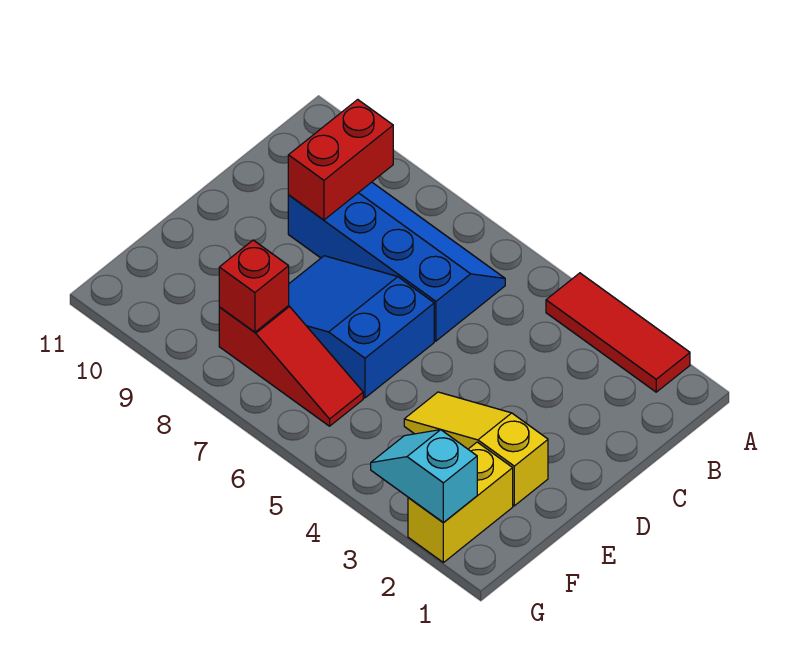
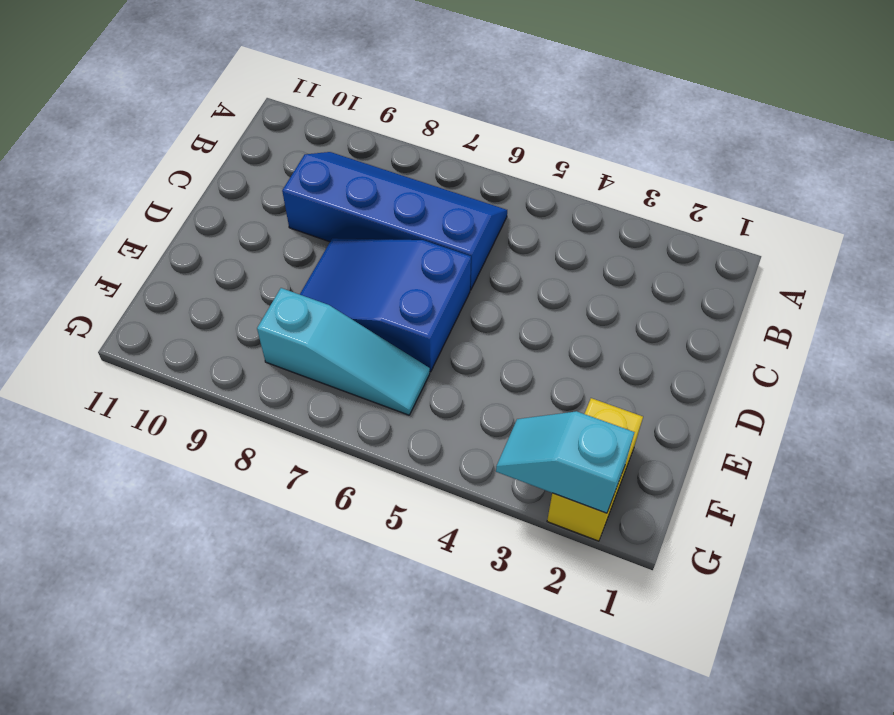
cyan slope F6:F8 level 1 top 8 -> red slope F6:F8 level 1 top 8
none -> red tile A2:A4 level 1
none -> yellow slope E2:E4 level 1 top 2

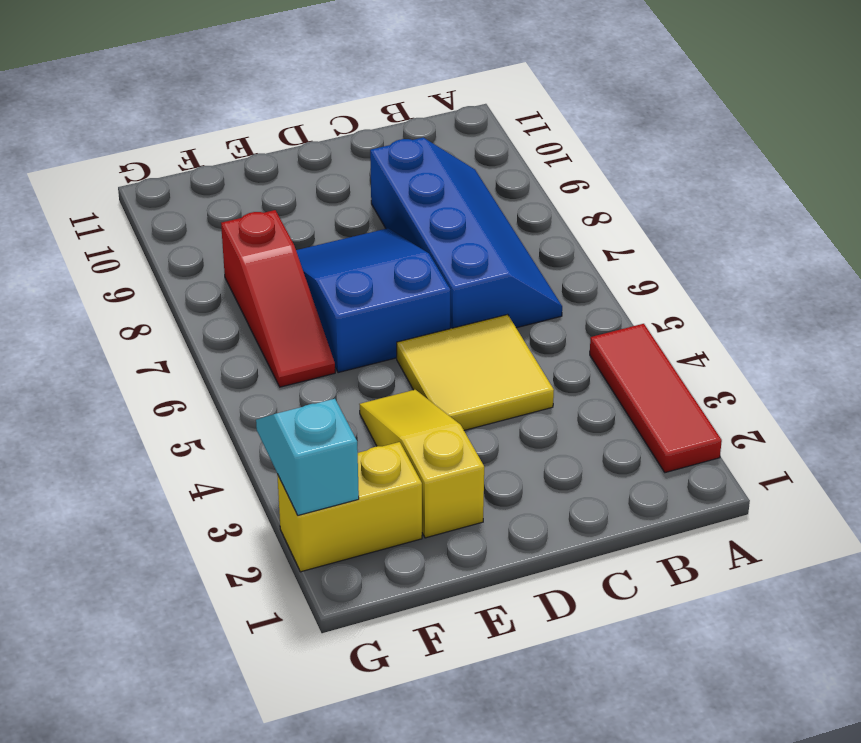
yellow tile C4:D5 level 1 -> none
none -> red brick B9:C9 level 2
none -> red brick F8 level 2

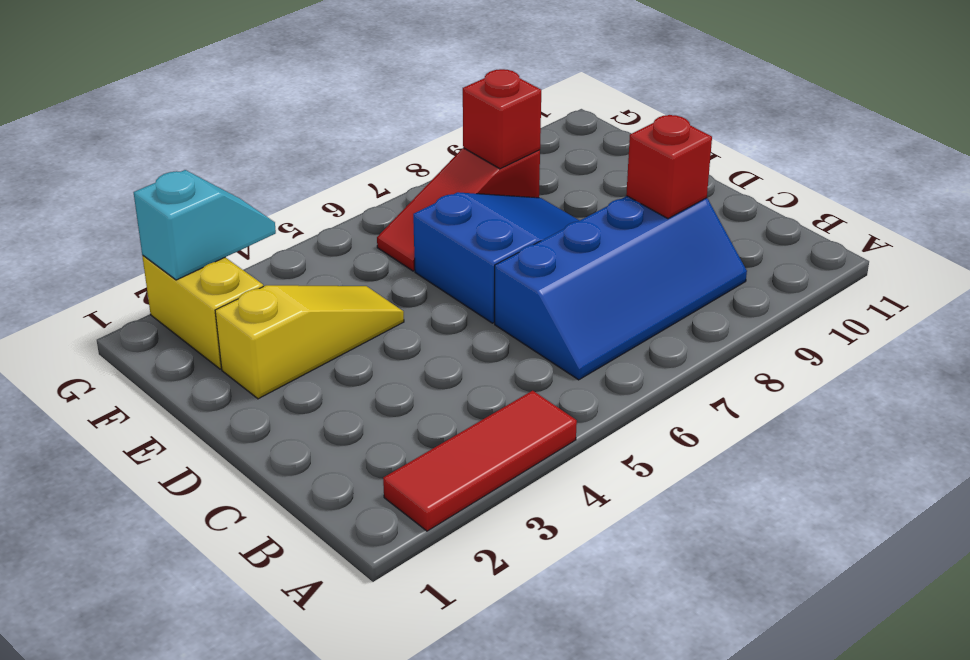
red brick C9 level 2 -> red brick B9:C9 level 2

